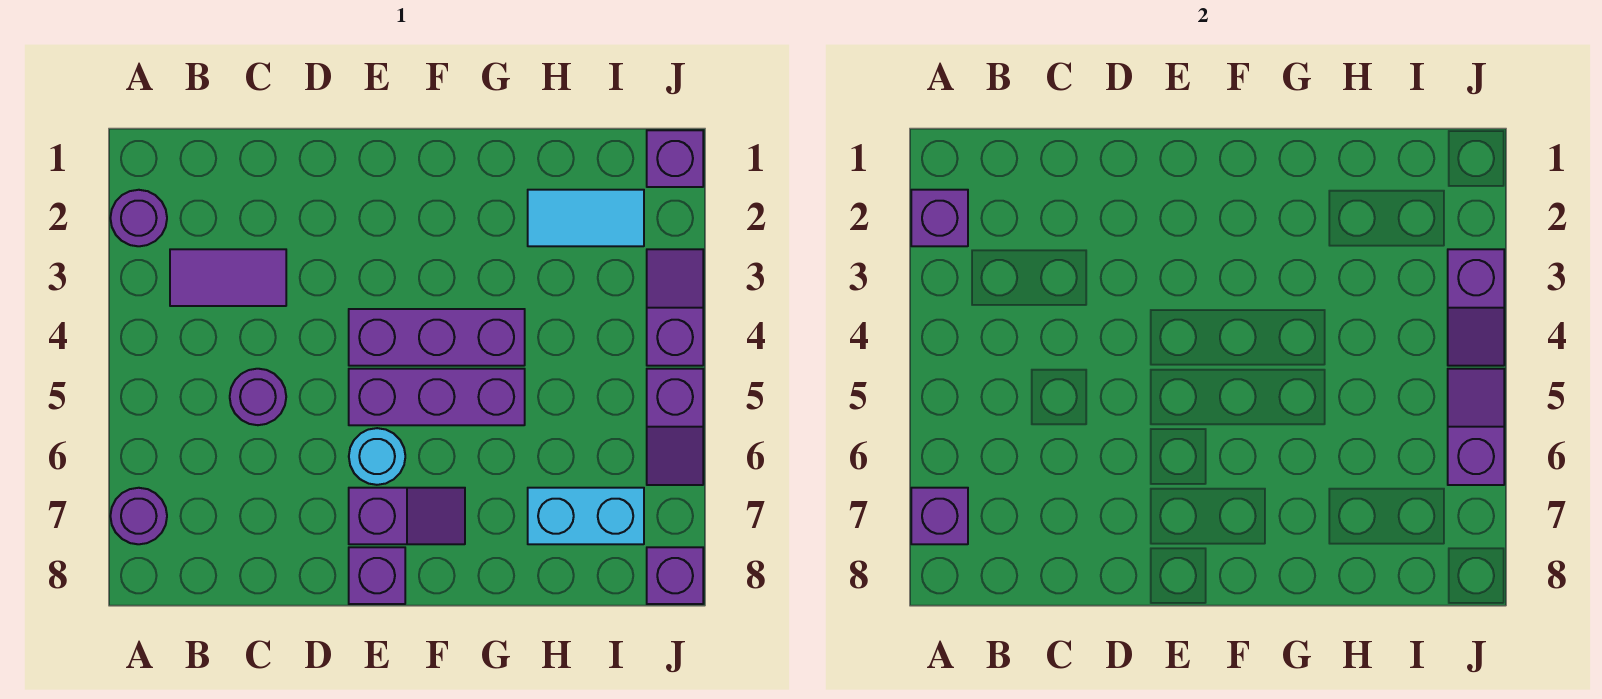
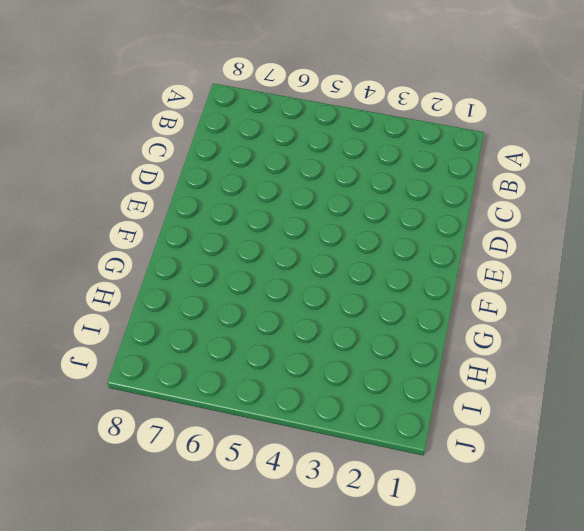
none -> purple round brick A2 level 1
none -> purple round brick A7 level 1
none -> purple tile B3:C3 level 1

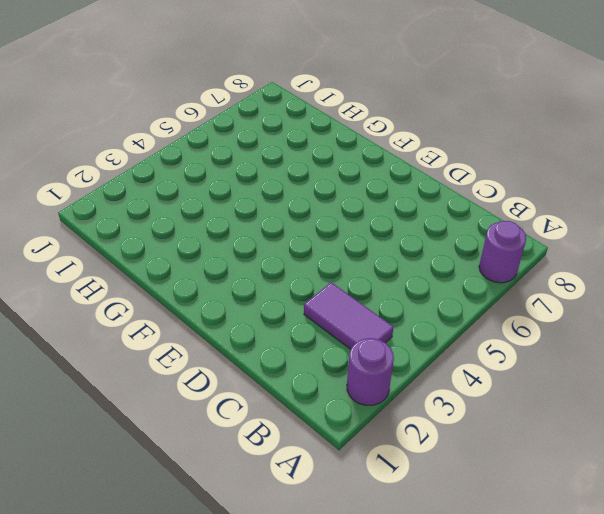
none -> purple round brick C5 level 1
none -> purple brick E4:G4 level 1
none -> purple brick E5:G5 level 1

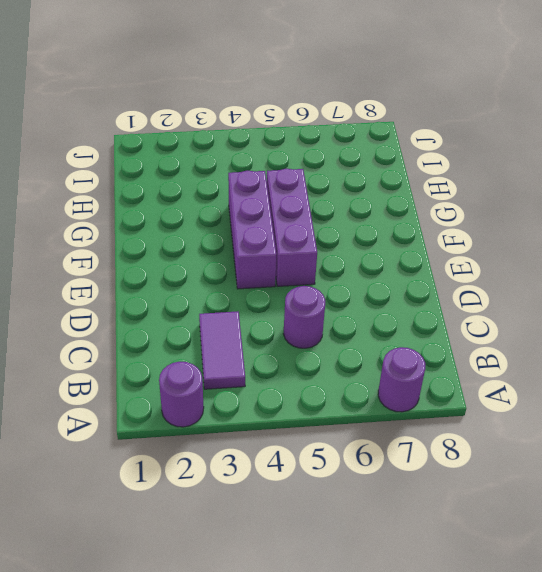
none -> cyan round brick E6 level 1
none -> purple slope E7:F7 level 1 top E
none -> purple brick E8 level 1

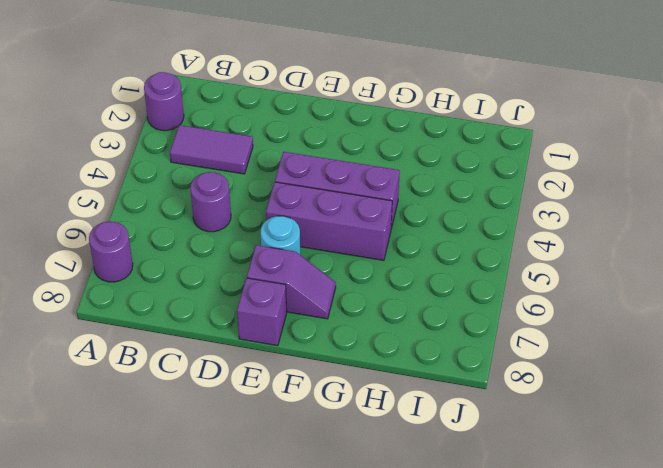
none -> cyan tile H2:I2 level 1
none -> cyan brick H7:I7 level 1
none -> purple brick J1 level 1

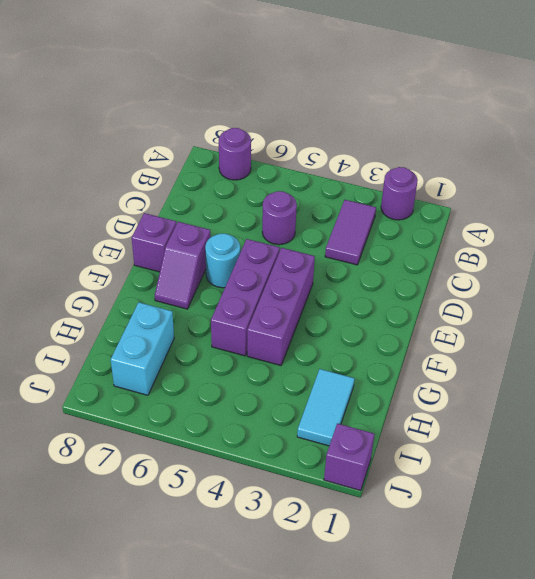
none -> purple slope J3:J4 level 1 top 4
none -> purple slope J5:J6 level 1 top 5
none -> purple brick J8 level 1

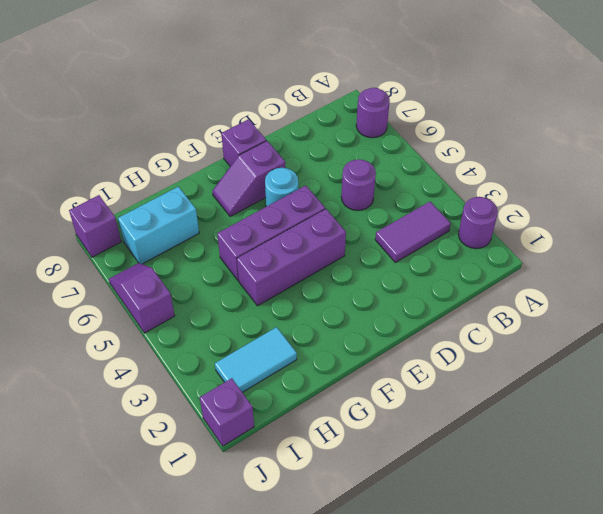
none -> purple slope J3:J4 level 1 top 4
none -> purple brick A2 level 2
none -> purple brick A7 level 2

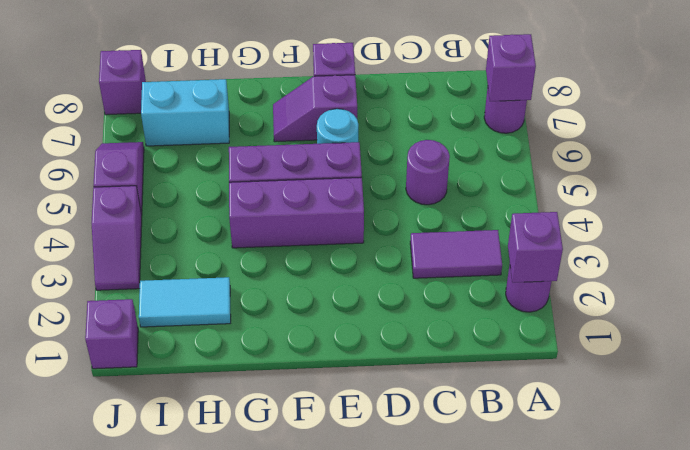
none -> purple slope J3:J4 level 2 top 3
none -> purple slope J5:J6 level 2 top 6

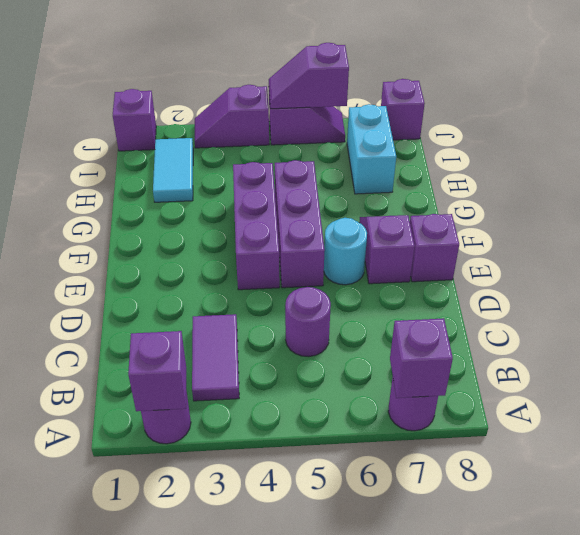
none -> purple slope J3:J4 level 2 top 3

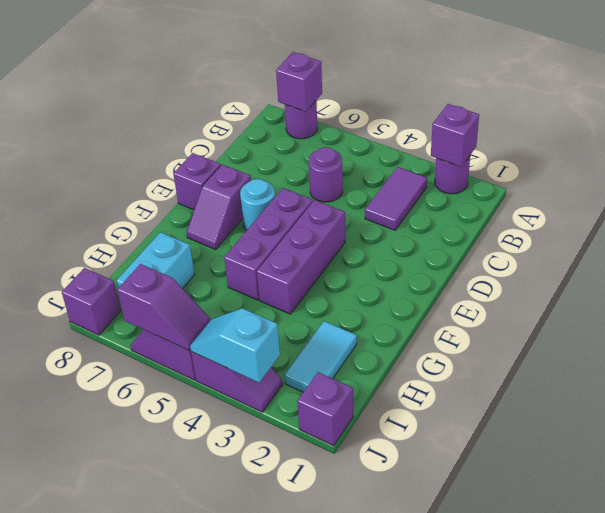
cyan slope J3:J4 level 2 top 3 -> purple slope J3:J4 level 2 top 3

